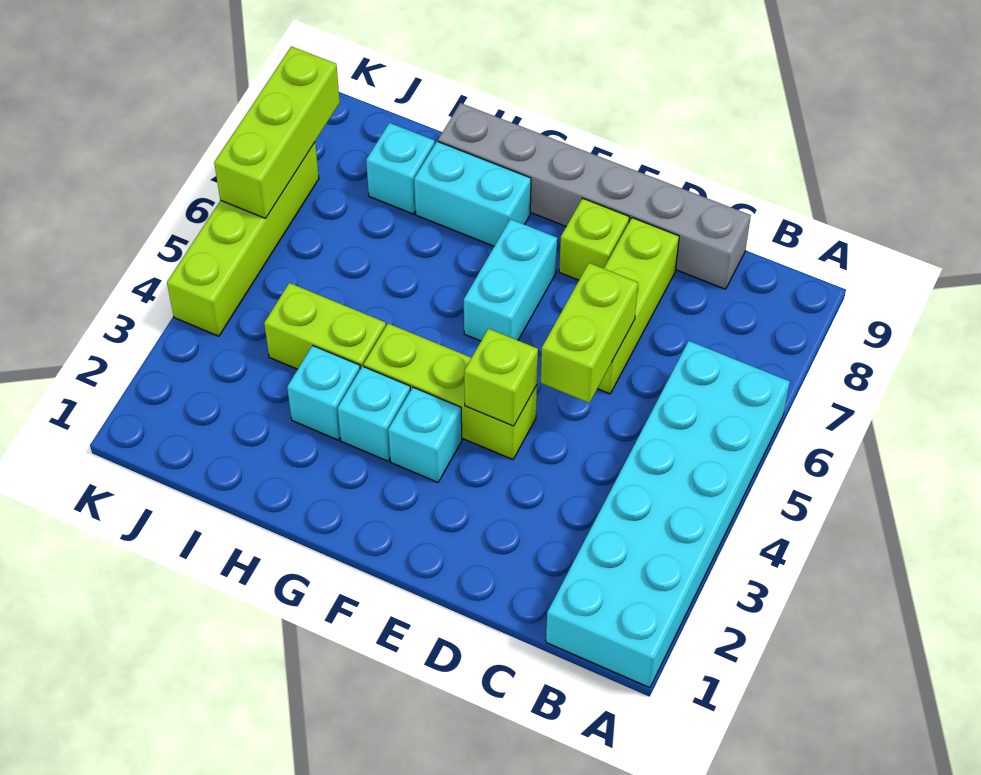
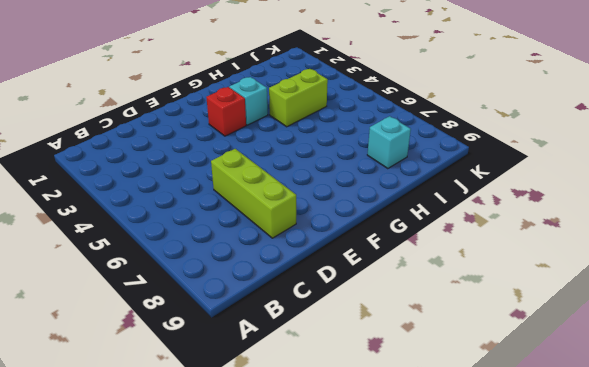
red brick F3 level 1 -> cyan brick F3 level 1
none -> cyan brick A1:B6 level 1
none -> grey brick C9:H9 level 1
none -> lime brick E4:G4 level 1

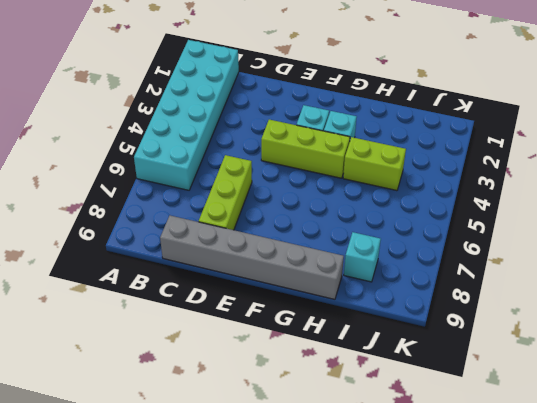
none -> lime brick E8 level 1
none -> cyan brick F6:F7 level 1
none -> cyan brick G8:H8 level 1

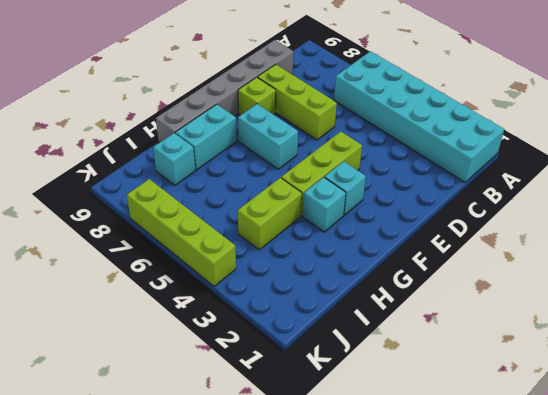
none -> cyan brick H3 level 1
none -> lime brick D5:D6 level 2
none -> lime brick E4 level 2

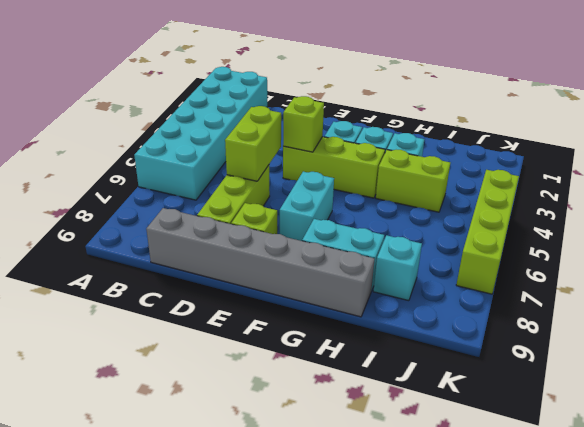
none -> lime brick K6:K8 level 2

